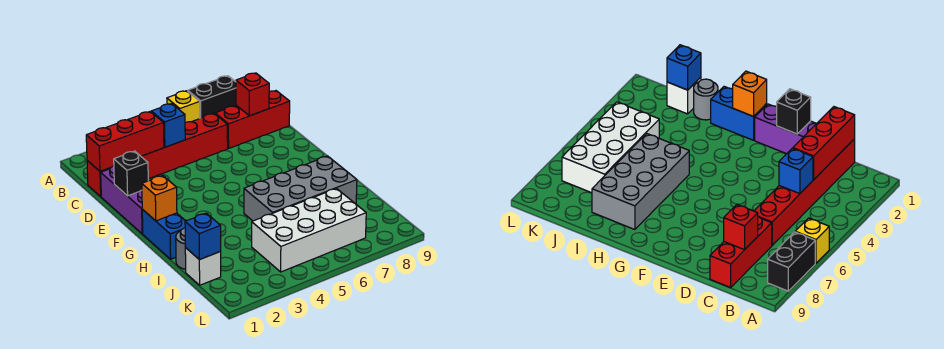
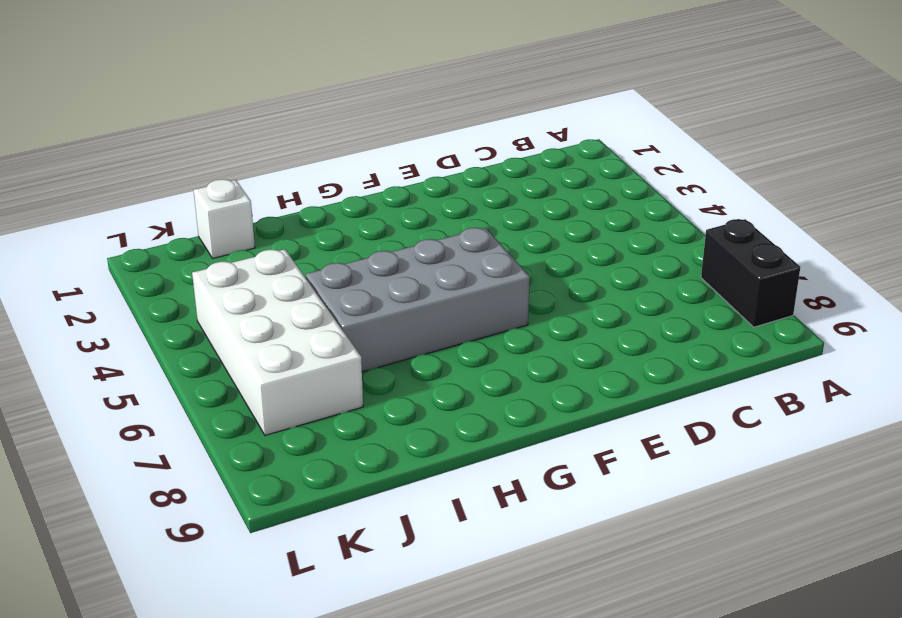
grey brick F5:I6 level 1 -> grey brick H5:I8 level 1
none -> yellow brick A6 level 1
none -> red brick C1:C6 level 1
none -> red brick C7:C9 level 1

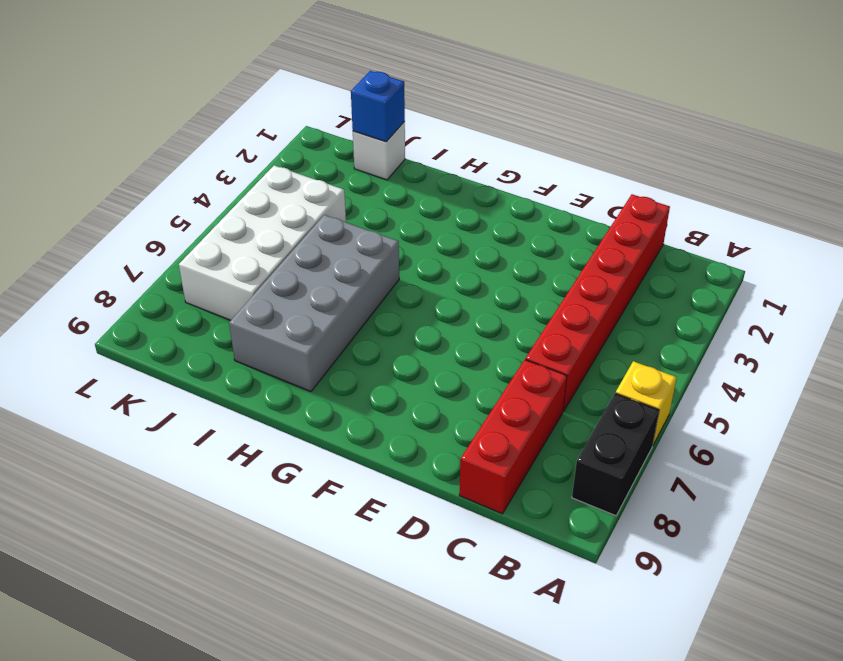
none -> purple brick D1:F1 level 1
none -> blue brick G1:H1 level 1
none -> grey round brick I1 level 1

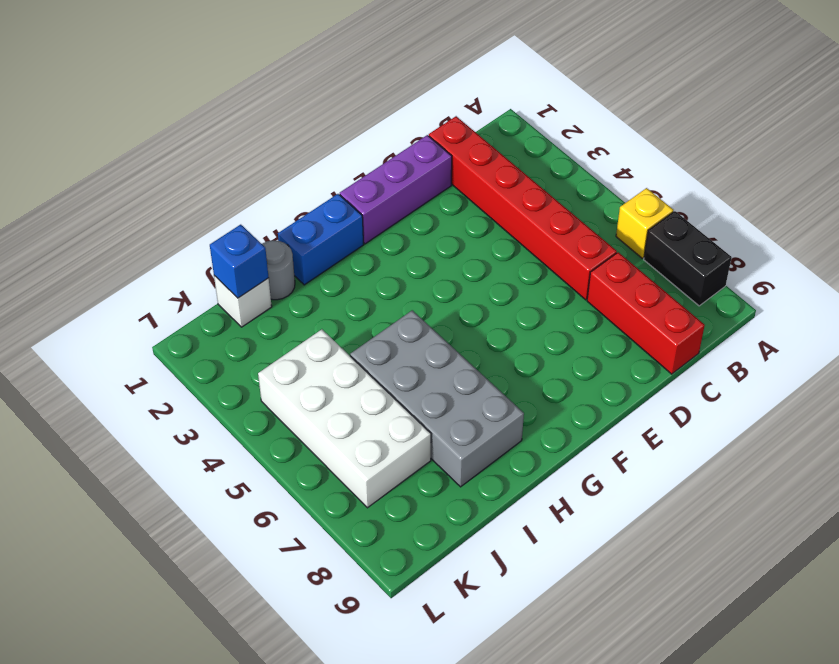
none -> red brick C1:C3 level 2
none -> blue brick C4 level 2
none -> red brick C8 level 2

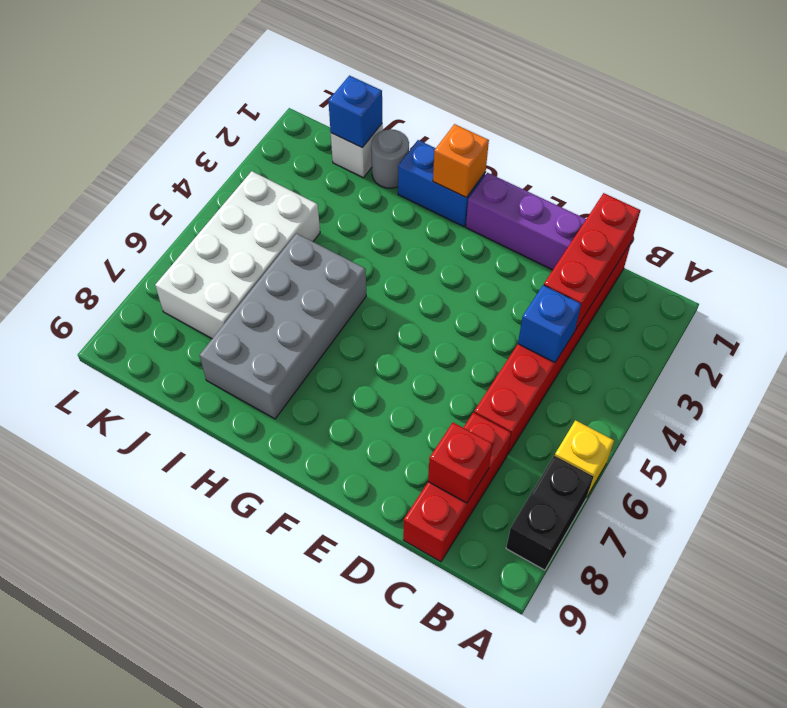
none -> black brick E1 level 2

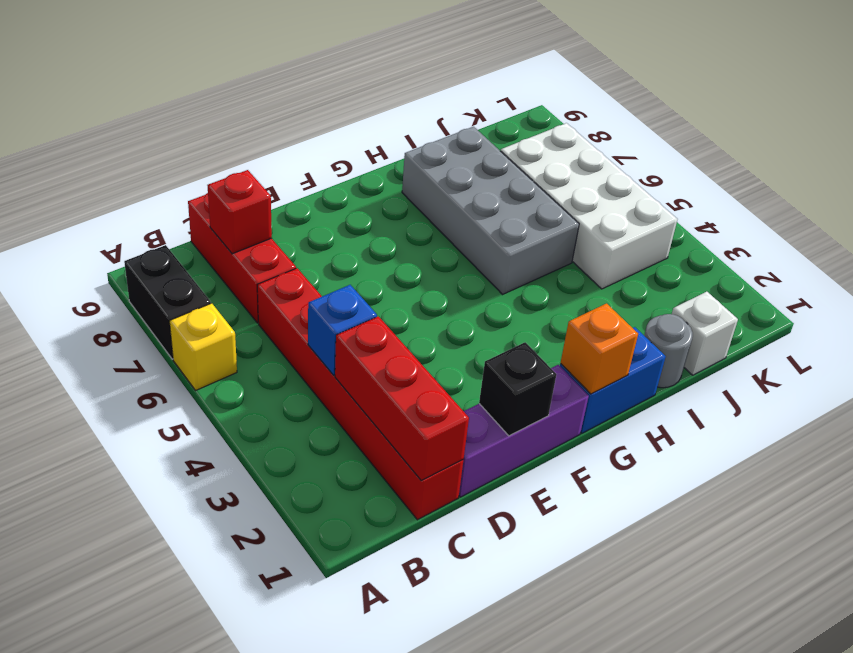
none -> blue brick J1 level 2

